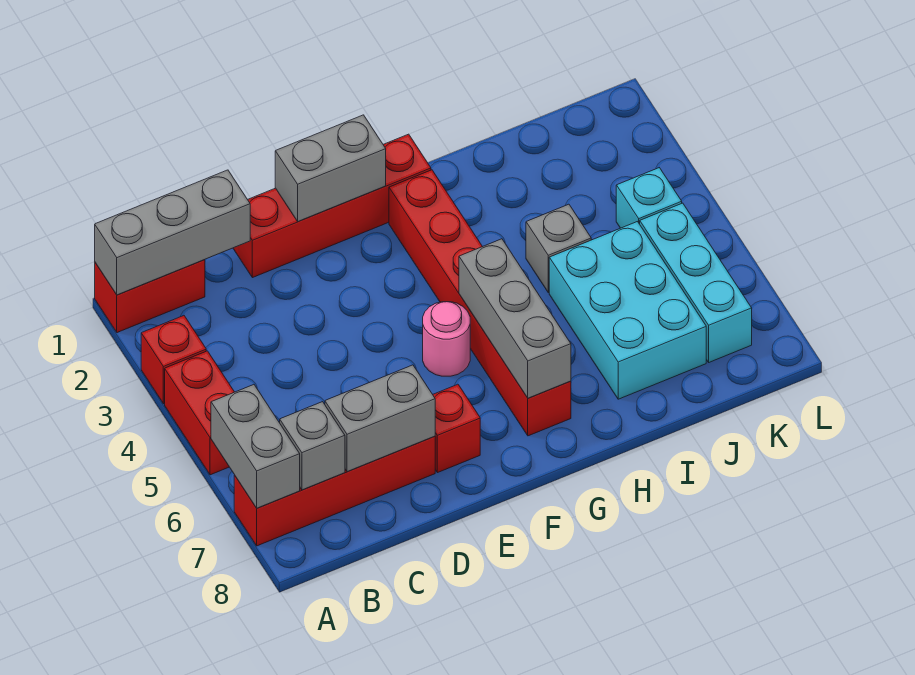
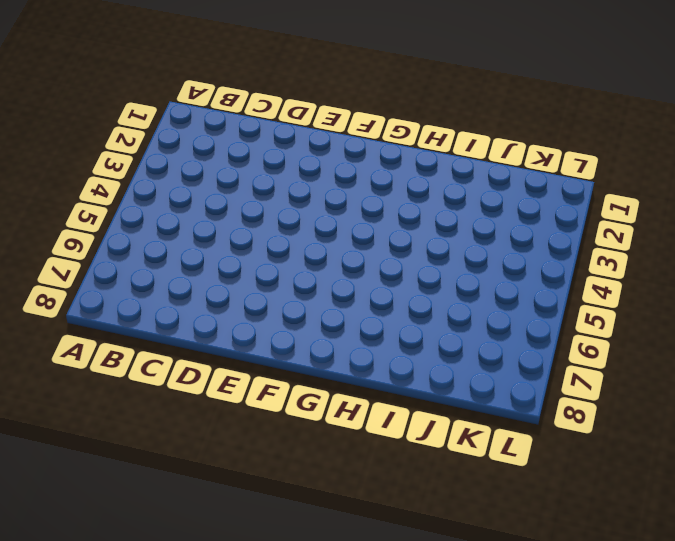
none -> red brick A1:B1 level 1
none -> red brick A3 level 1
none -> red brick A4:A5 level 1

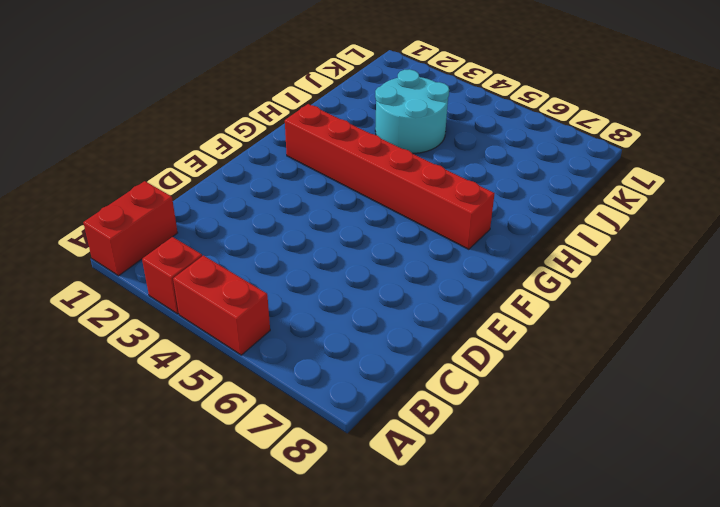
cyan round brick I3:J4 level 1 -> grey brick I4 level 1
none -> red brick A7:D7 level 1
none -> red brick D1:G1 level 1
none -> red brick E7 level 1

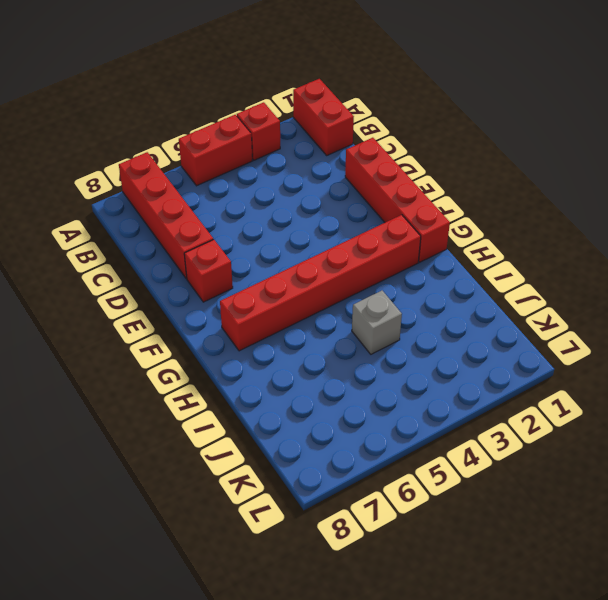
none -> pink round brick F5 level 1
none -> cyan brick I5:J7 level 1
none -> cyan brick K4 level 1

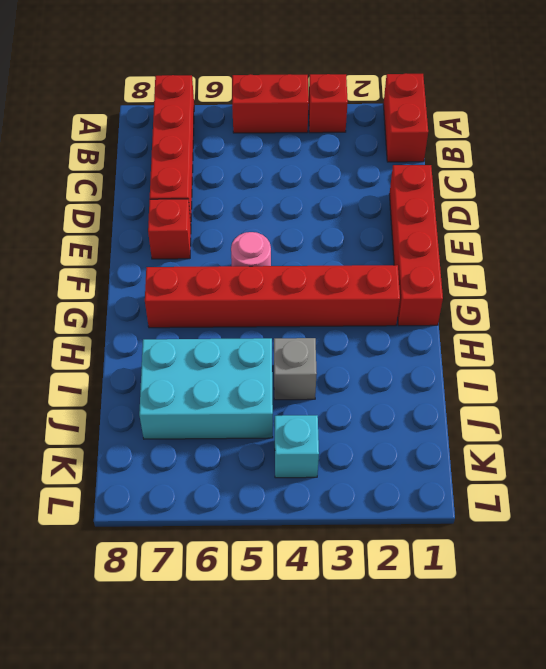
none -> cyan brick K5:K7 level 1
none -> grey brick A1:C1 level 2
none -> grey brick A6:A7 level 2

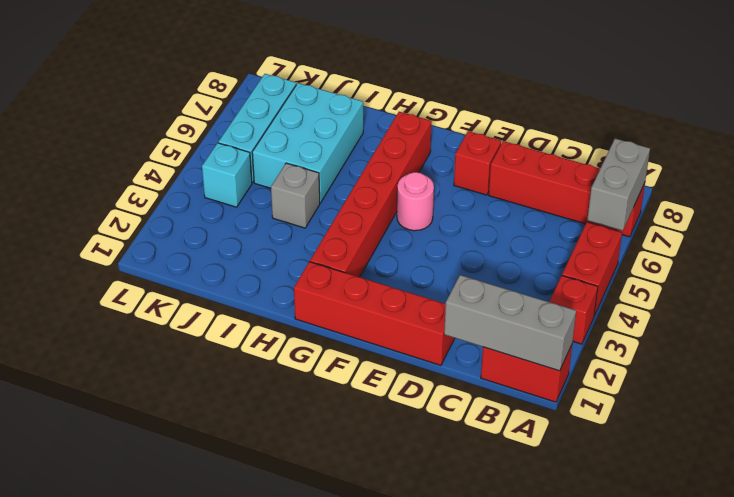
none -> grey brick B7 level 2
none -> grey brick C7:D7 level 2
none -> grey brick E1:F1 level 2

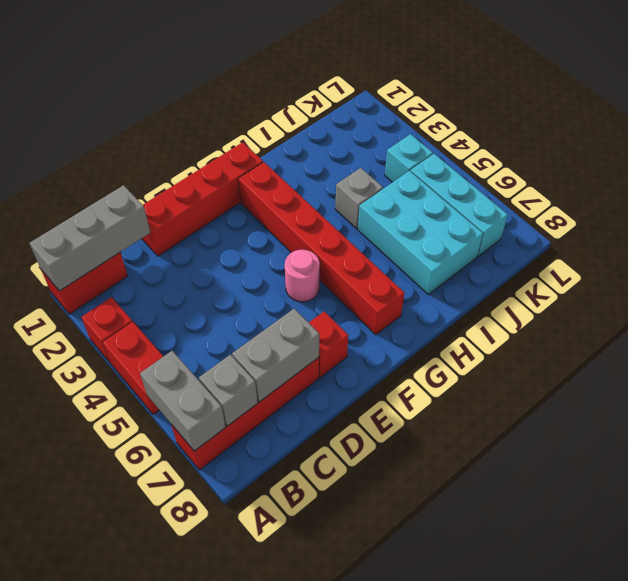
none -> grey brick E1:F1 level 2
none -> grey brick G5:G7 level 2

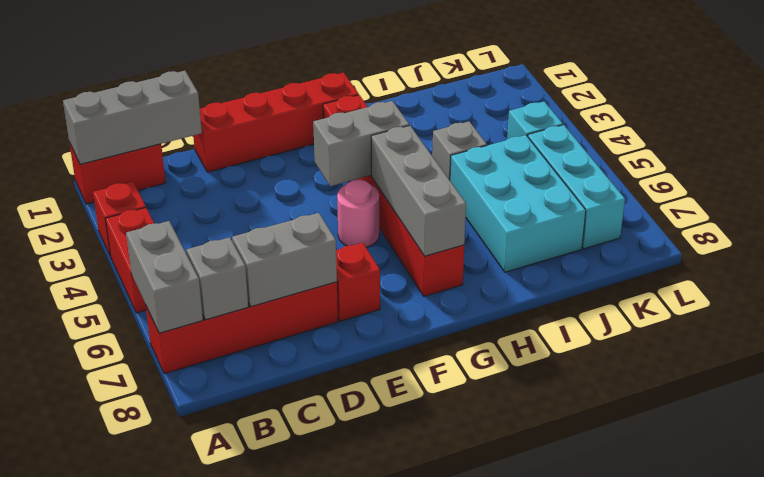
grey brick F4:G4 level 2 -> grey brick E1:F1 level 2

